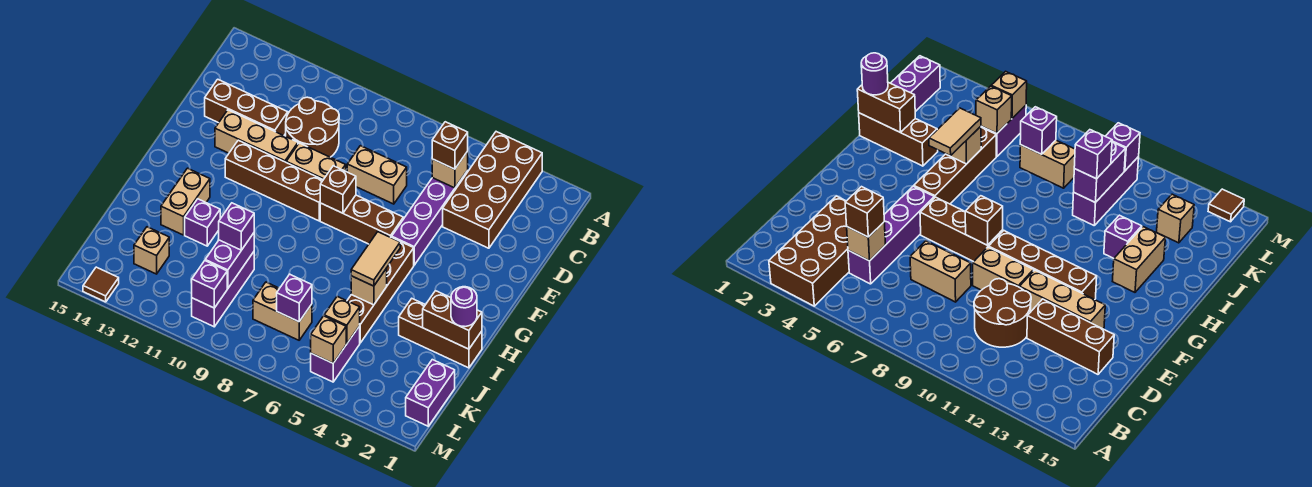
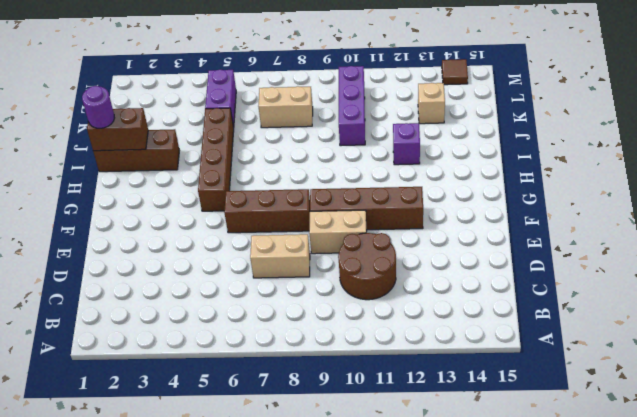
none -> brown brick A3:D4 level 1
none -> purple brick C5:F5 level 1
none -> brown brick D12:D14 level 1
none -> tan brick E11:E13 level 1

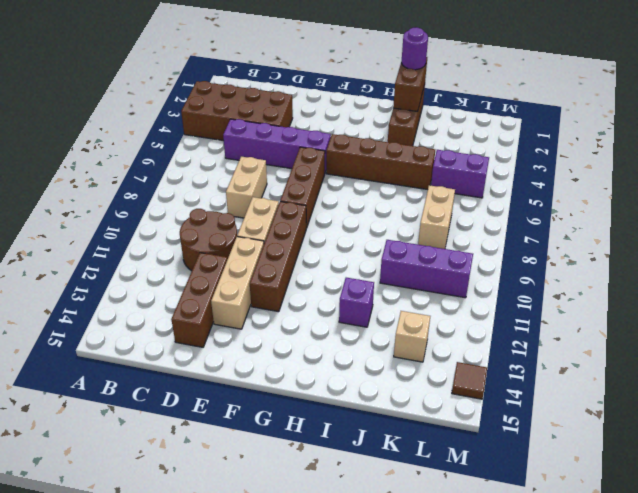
none -> tan brick H13:I13 level 1
none -> purple brick K1:L1 level 1
none -> tan brick C5 level 2
none -> brown brick F8 level 2

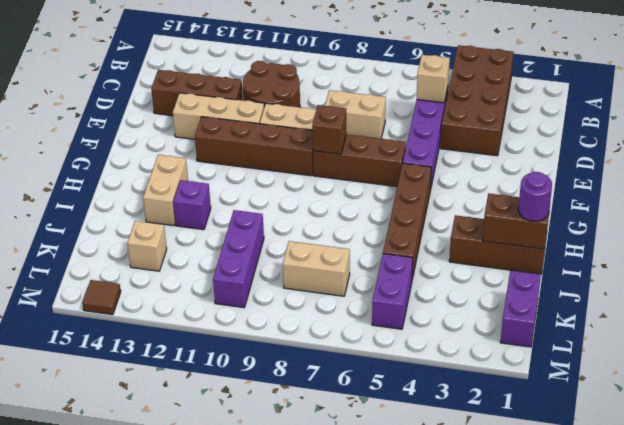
none -> tan brick I5 level 2
none -> purple brick J10:K10 level 2
none -> tan brick K5 level 2
none -> purple brick K7 level 2

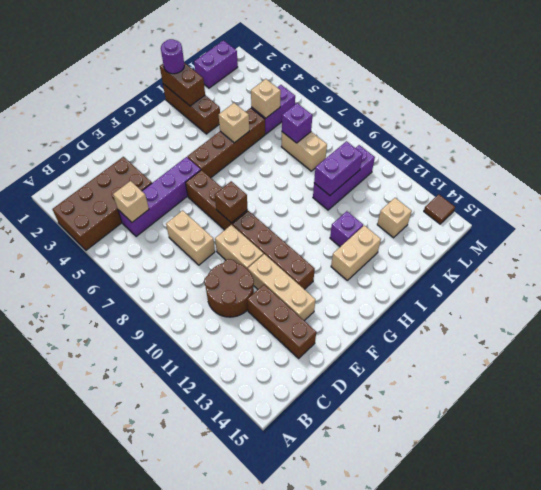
none -> tan brick L5 level 2
none -> purple brick L10 level 2
none -> brown brick C5 level 3
none -> tan tile H5:I5 level 3

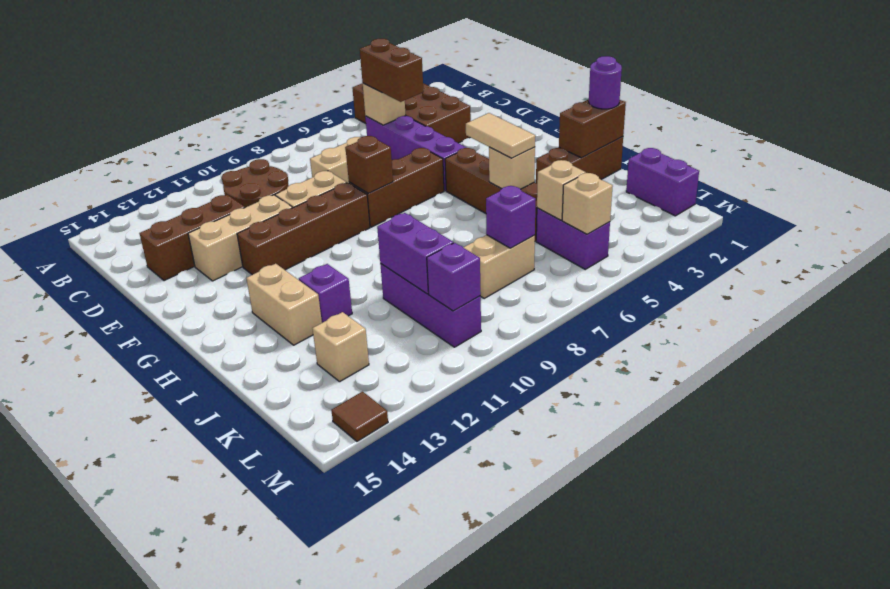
brown brick C5:D5 level 3 -> brown brick C5 level 3
none -> purple brick J10 level 3

